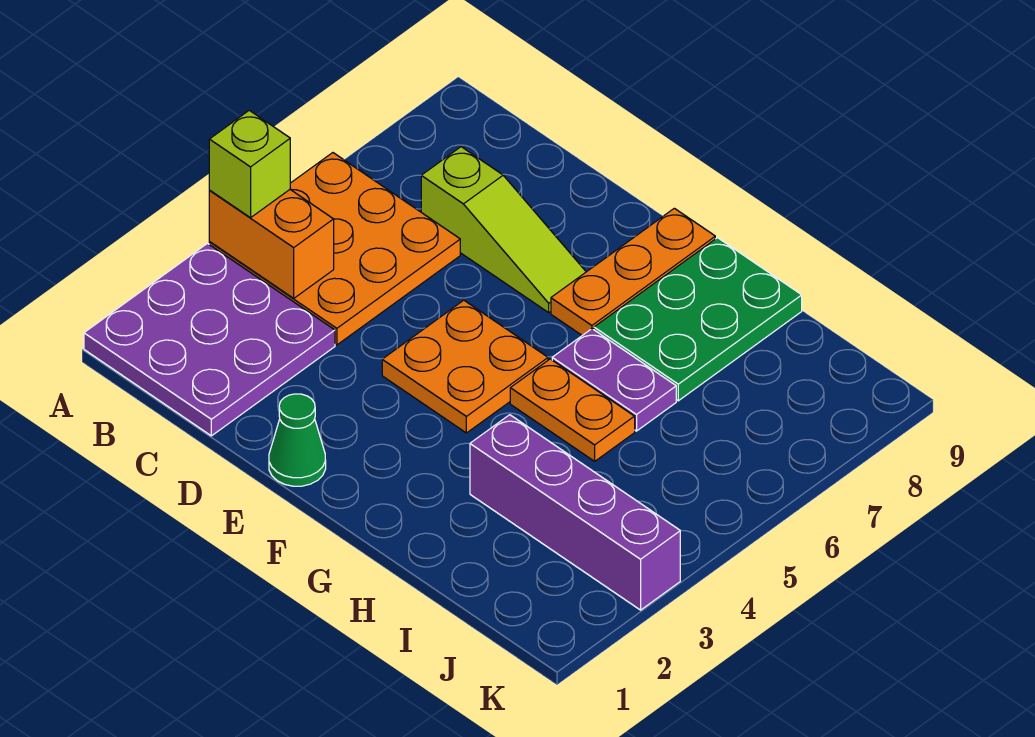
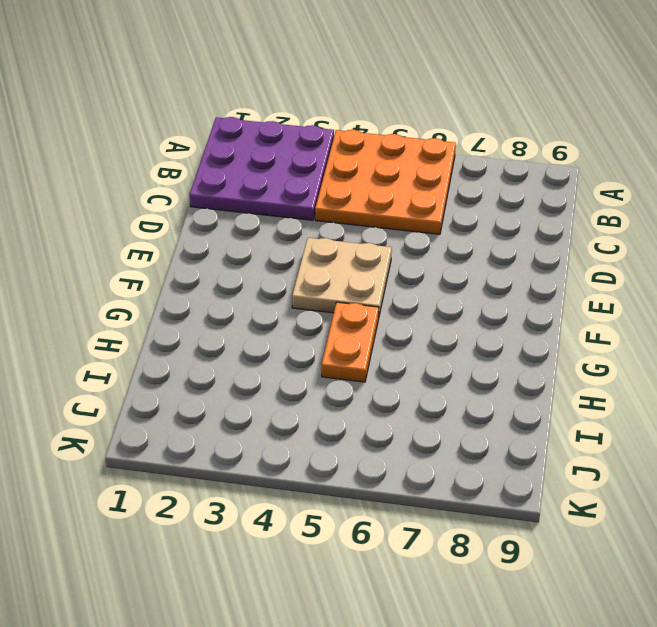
tan plate E4:F5 level 1 -> orange plate E4:F5 level 1
none -> lime slope C7:E7 level 1 top C
none -> green cone E1 level 1
none -> orange plate F7:F9 level 1

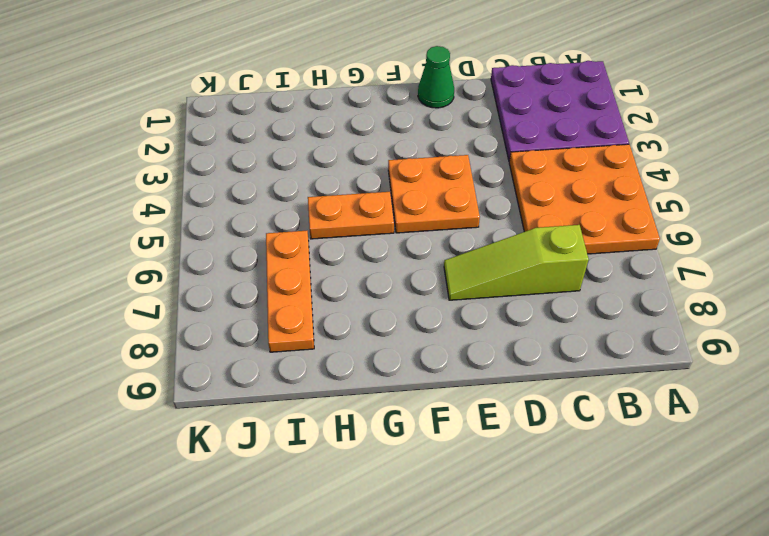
orange plate I6:I8 level 1 -> orange plate F7:F9 level 1
none -> purple plate G6:H6 level 1
none -> green plate G7:H9 level 1
none -> purple brick H3:K3 level 1

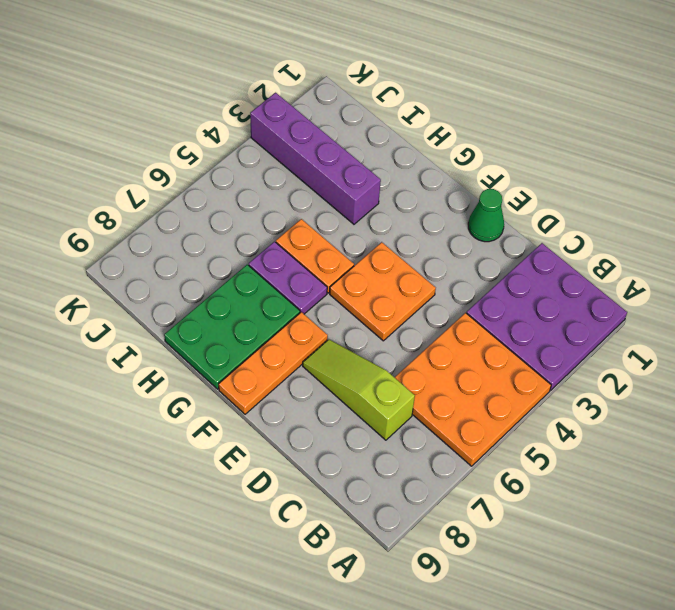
none -> orange brick A4:B4 level 2
none -> lime brick A4 level 3

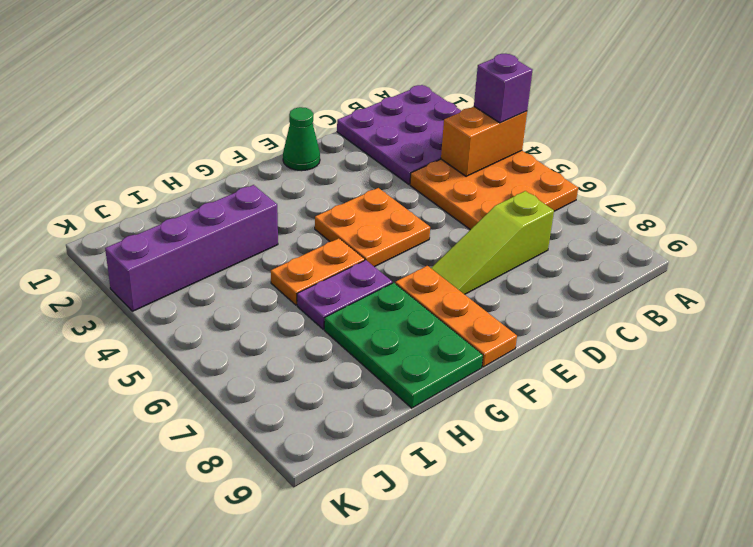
purple brick A4 level 3 -> lime brick A4 level 3

